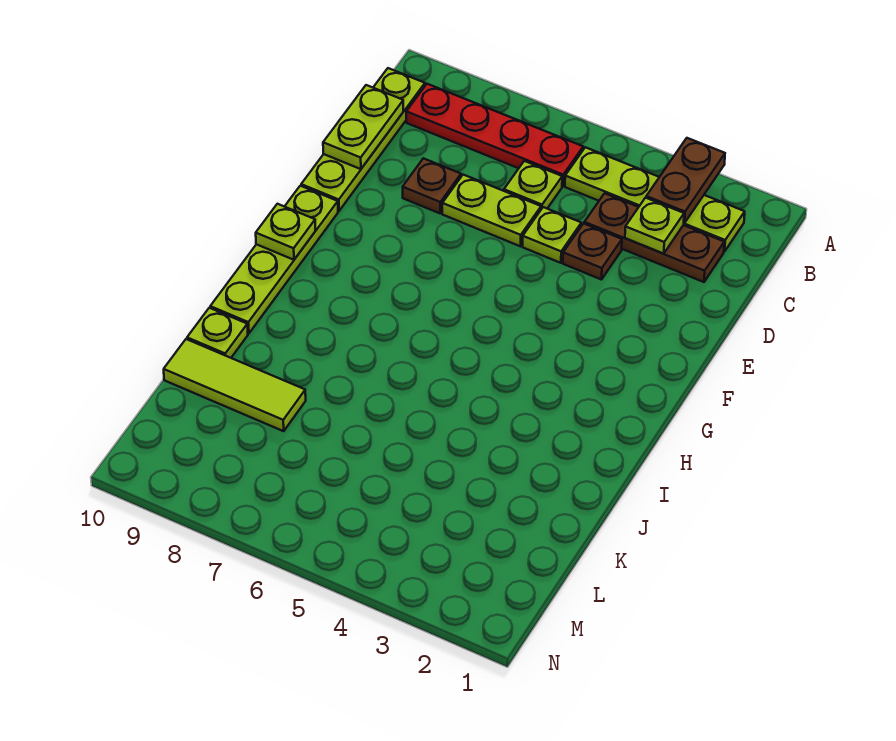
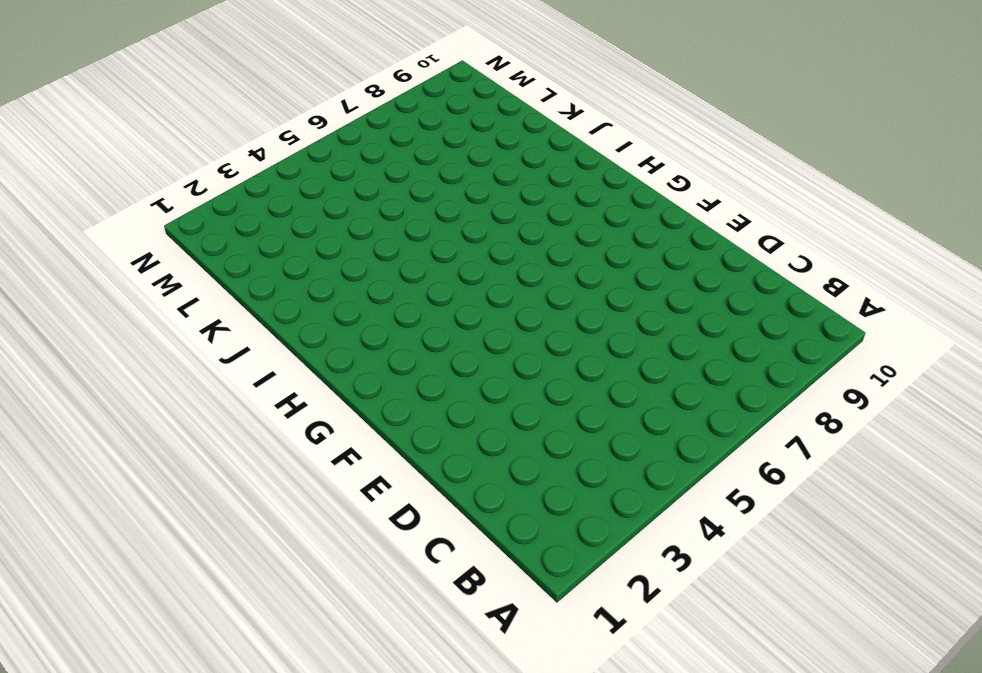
none -> lime plate B2:B5 level 1
none -> red plate B6:B9 level 1
none -> lime plate B10:E10 level 1

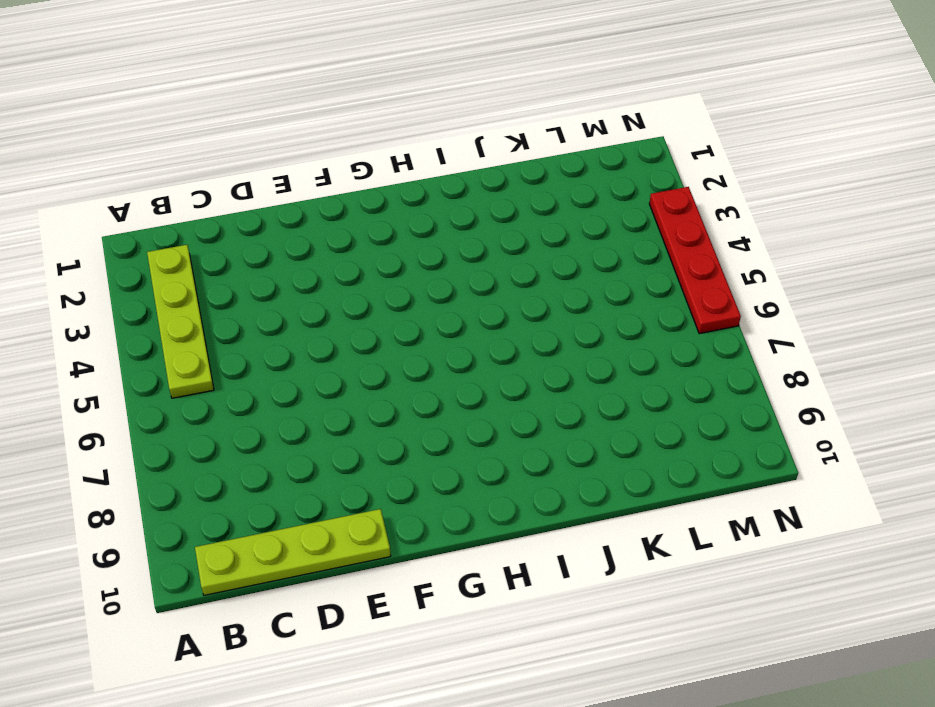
red plate N3:N6 level 1 -> red plate B6:B9 level 1
none -> brown plate C2:C4 level 1
none -> lime plate C6 level 1
none -> brown plate D4 level 1

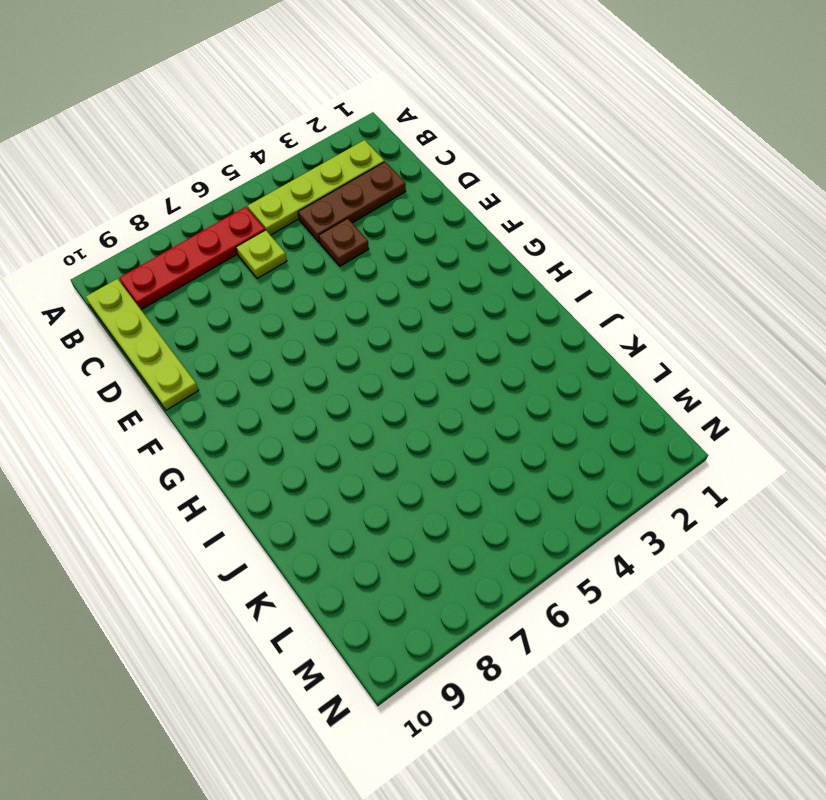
none -> lime plate D5 level 1
none -> lime plate D6:D7 level 1
none -> brown plate D8 level 1

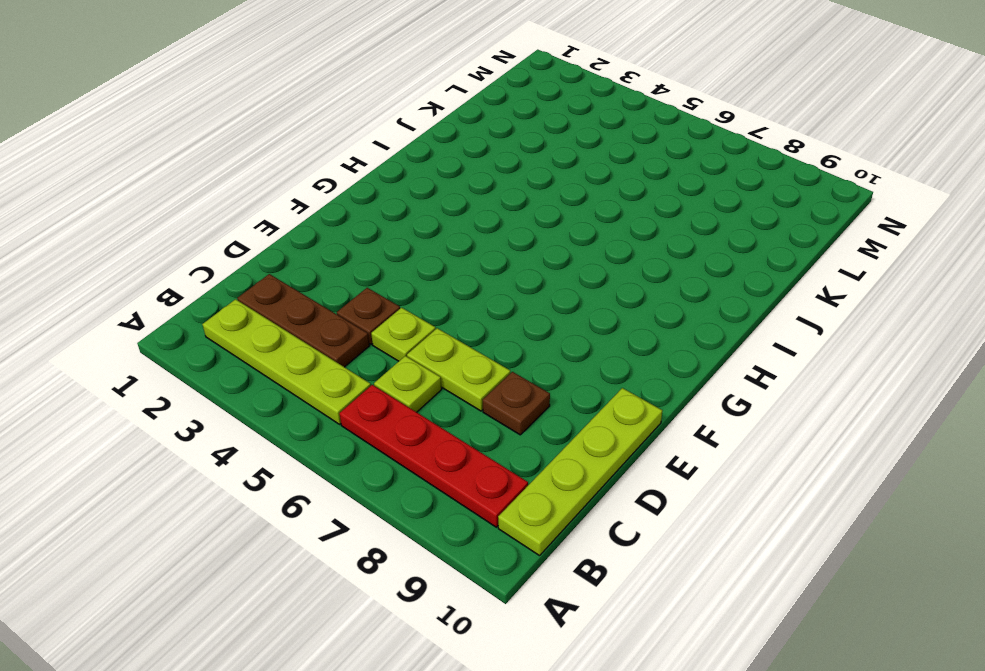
none -> lime plate F10:I10 level 1
none -> lime plate J10 level 1
none -> lime tile K8:K10 level 1

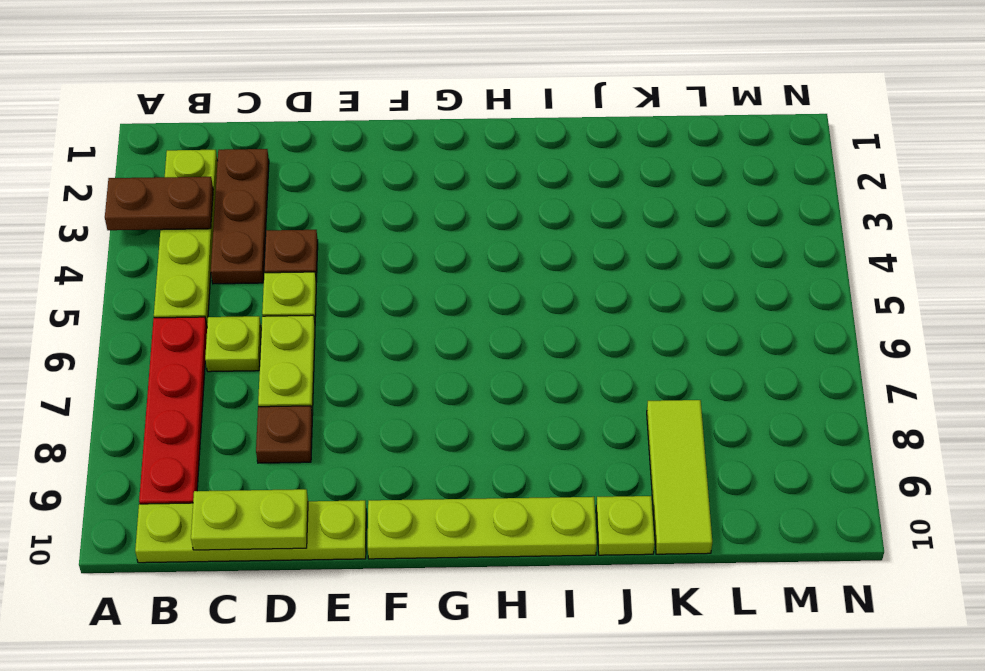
none -> lime plate C3 level 2
none -> lime plate G10 level 2

